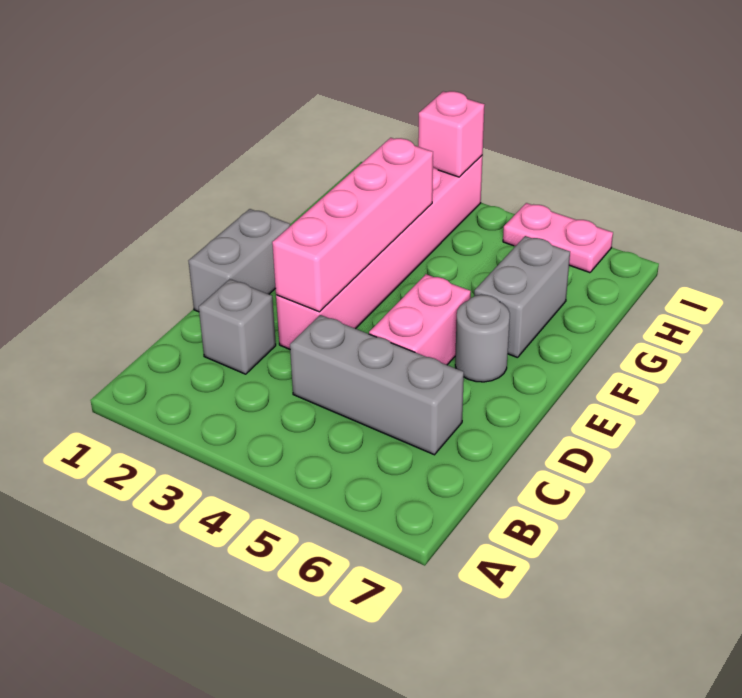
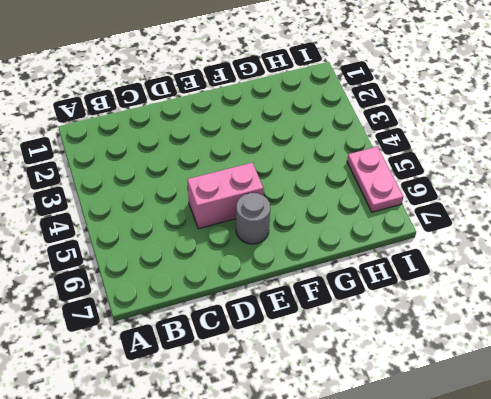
none -> grey brick C2 level 1
none -> grey brick C4:C6 level 1

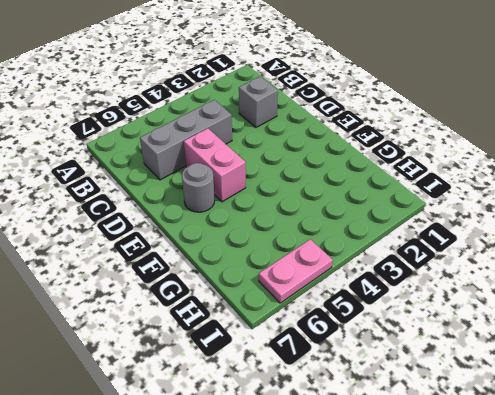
none -> grey brick D1:E1 level 1
none -> pink brick D3:I3 level 1

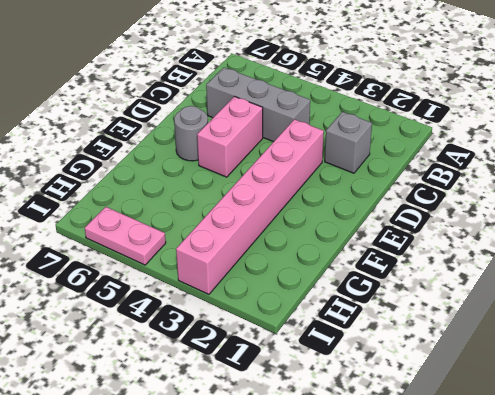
none -> grey brick D1:E1 level 1
none -> grey brick F6:G6 level 1

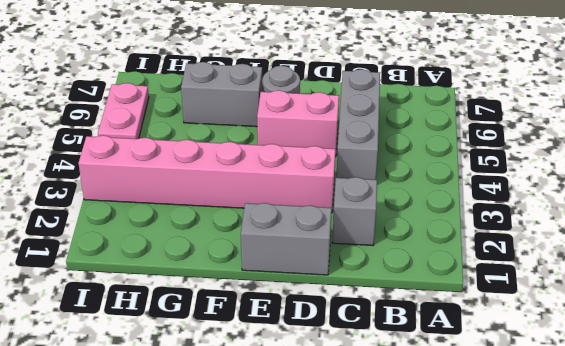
none -> pink brick D3:G3 level 2
none -> pink brick I3 level 2

